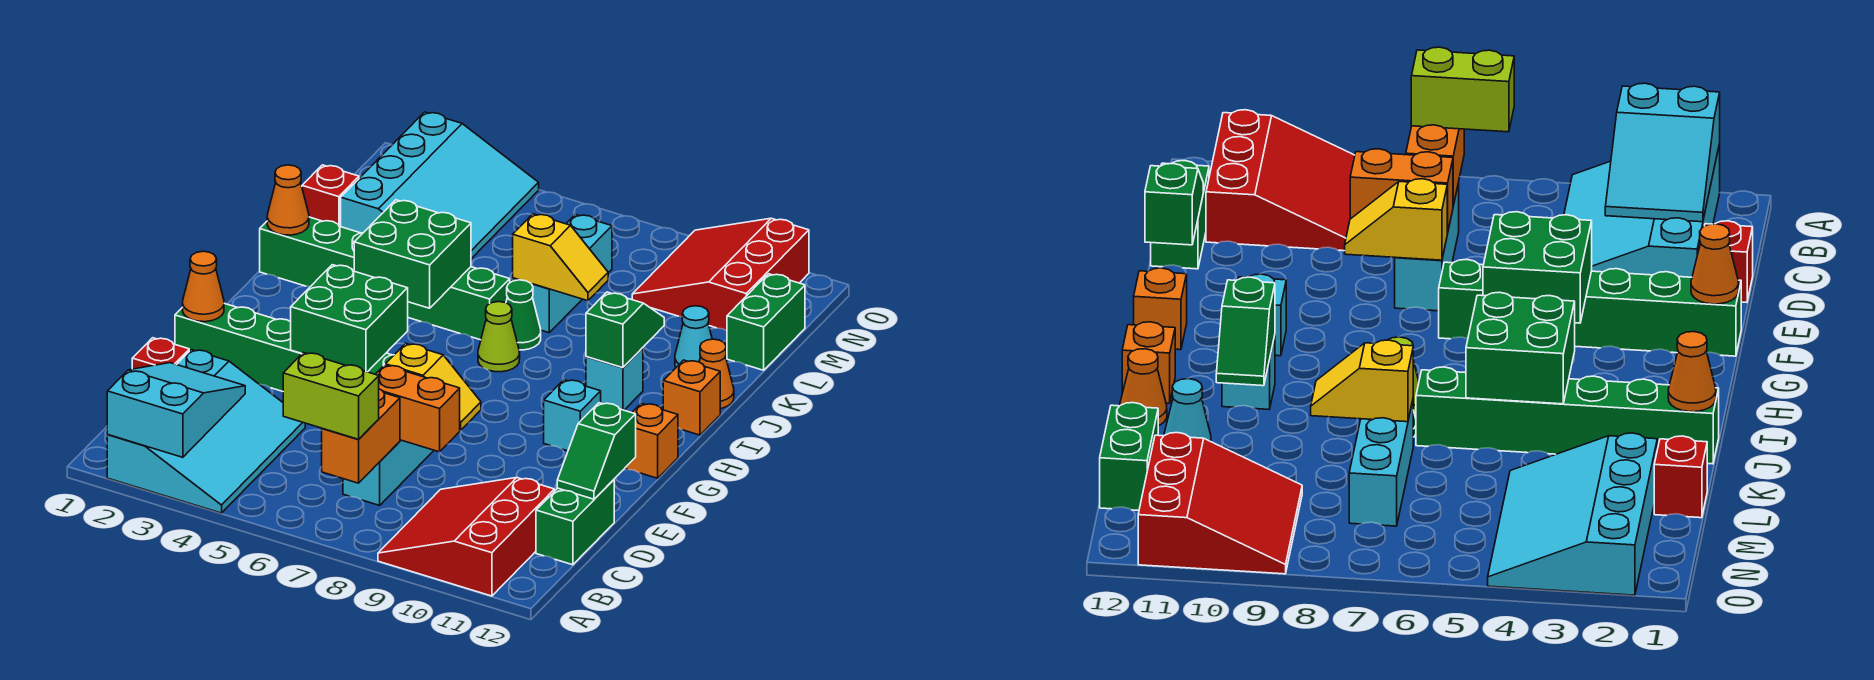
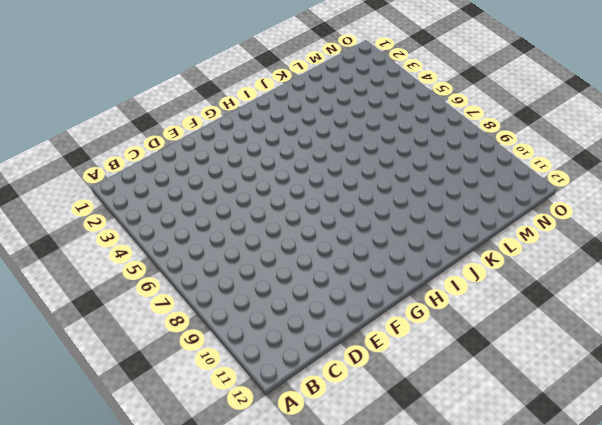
none -> cyan slope A2:D4 level 1 top 2
none -> red slope A9:C11 level 1 top 11
none -> cyan brick C7:E7 level 1
none -> green brick C12:D12 level 1

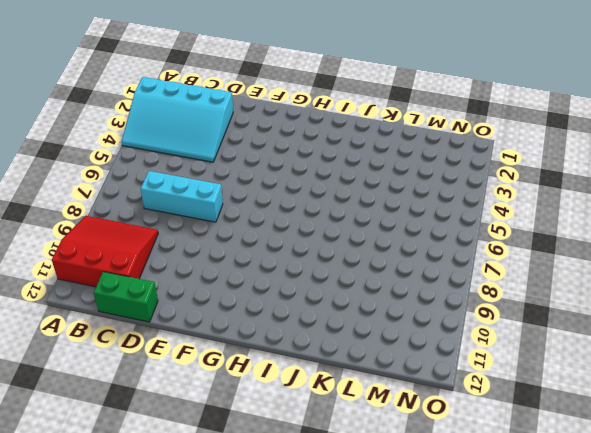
none -> red brick D1 level 1
none -> green brick F1:F6 level 1
none -> cyan brick G10 level 1
none -> orange brick G12 level 1

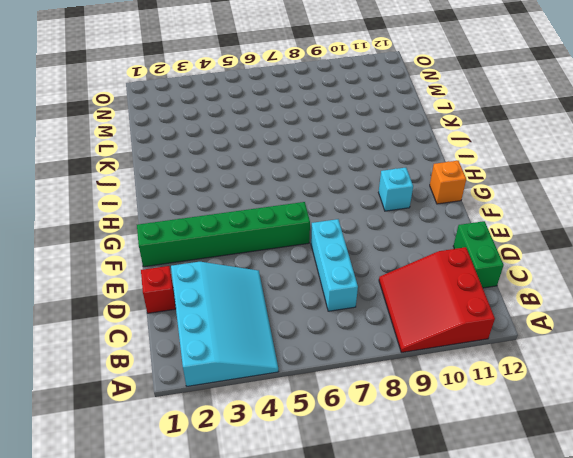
none -> lime cone I7 level 1
none -> cyan brick I10 level 1
none -> orange brick I12 level 1
none -> green brick J1:J6 level 1

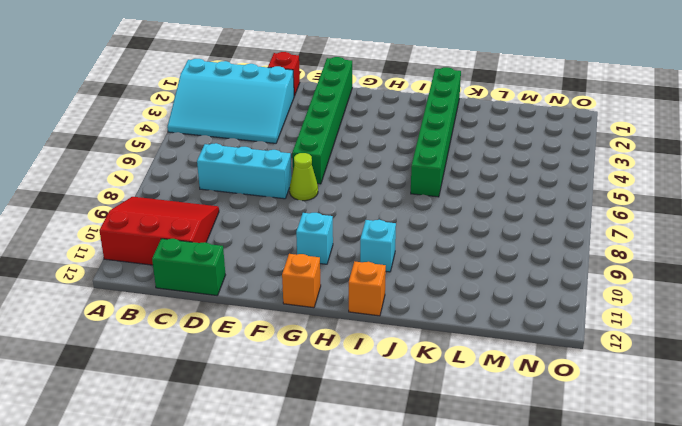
lime cone F7 level 1 -> lime cone I7 level 1
none -> green cone J7 level 1
none -> orange cone J12 level 1
none -> cyan brick K7:M7 level 1
none -> cyan cone K11 level 1

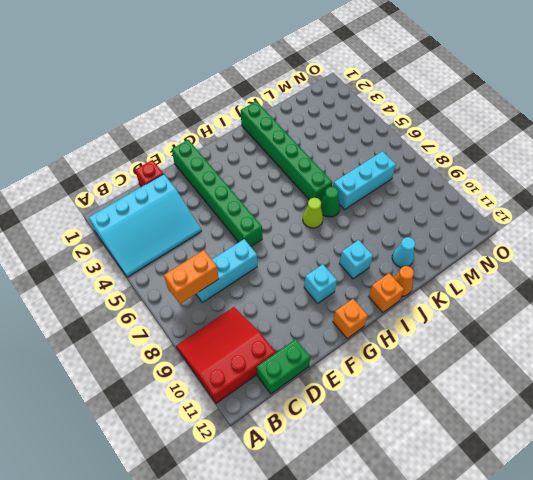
none -> red brick L1 level 1
none -> cyan slope L2:O4 level 1 top 2
none -> green brick L12:M12 level 1
none -> red slope M9:O11 level 1 top 11

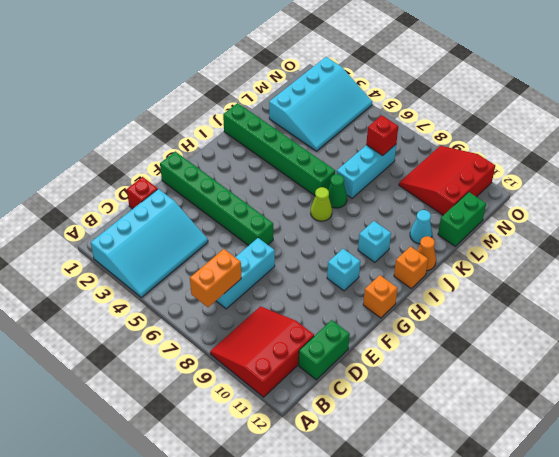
red brick M7 level 2 -> red brick L1 level 1
none -> cyan slope A2:C3 level 2 top A
none -> orange brick D7:D8 level 2
none -> green slope D12:E12 level 2 top E
none -> yellow slope E7:E8 level 2 top 7

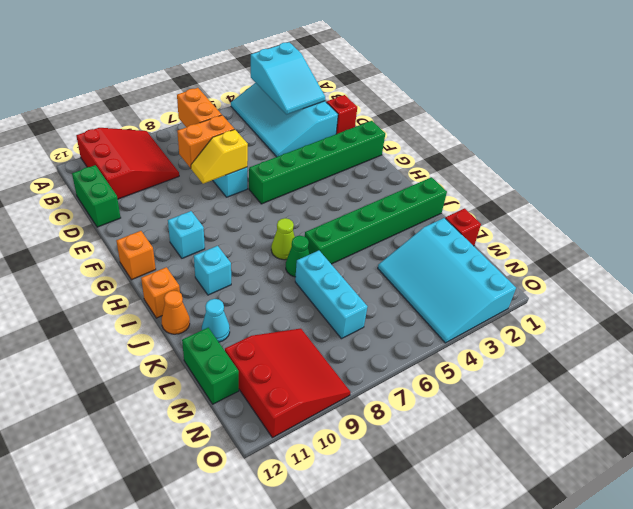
none -> green slope D12:E12 level 2 top E
none -> orange cone F1 level 2
none -> green brick F4:G5 level 2
none -> green brick I4:J5 level 2

